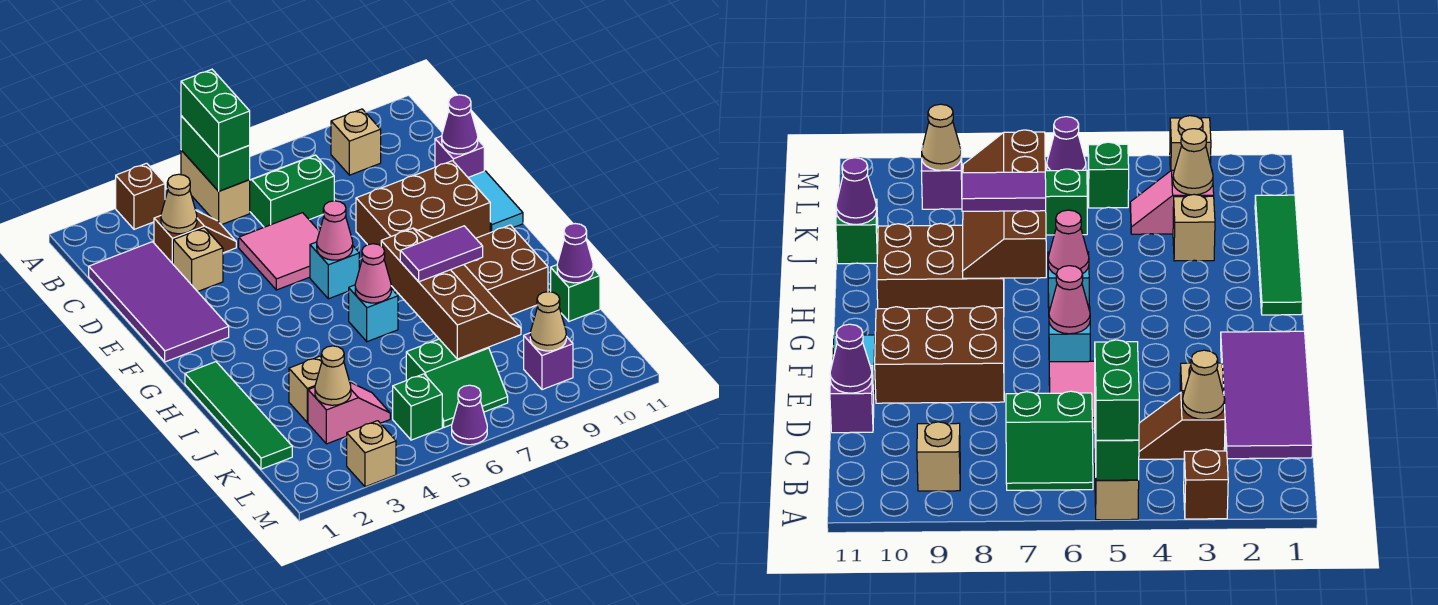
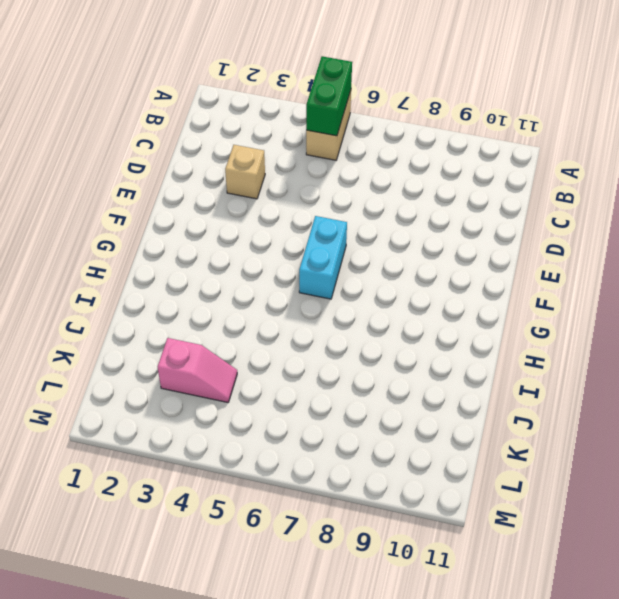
cyan brick F6:G6 level 1 -> cyan brick F6 level 1
none -> brown brick A3 level 1
none -> green slope B6:C7 level 1 top C
none -> tan brick B9 level 1
none -> purple tile C1:F2 level 1

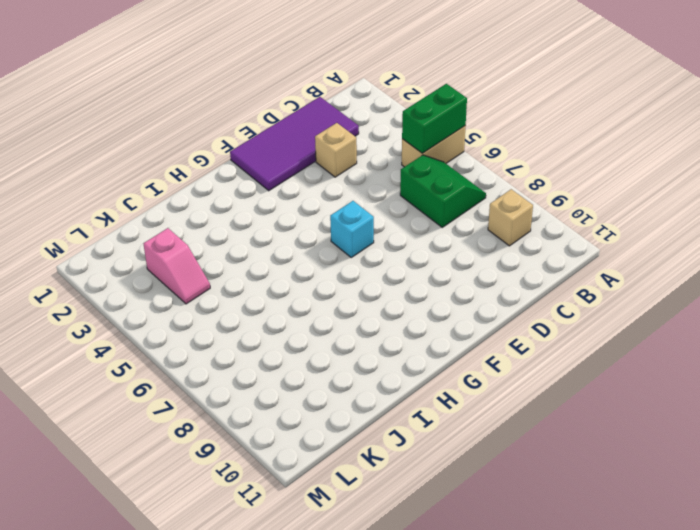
none -> brown brick A3 level 1
none -> brown slope C3:C4 level 1 top 3
none -> pink tile D5:E6 level 1
none -> purple brick D11 level 1

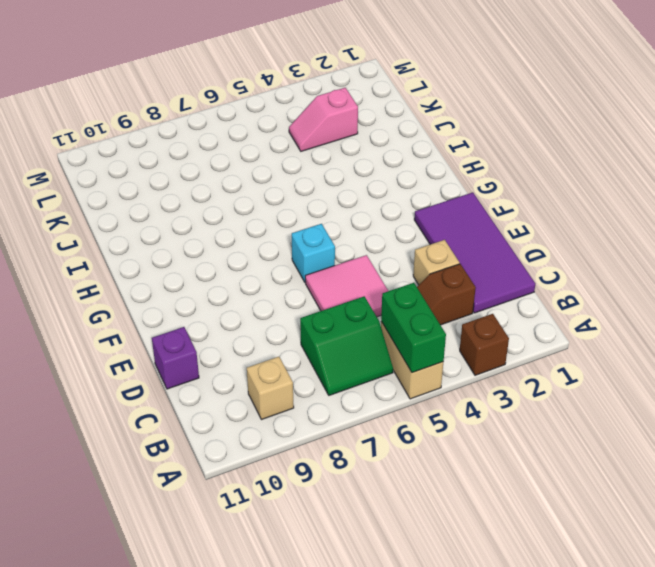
none -> brown brick E8:F10 level 1
none -> cyan tile E11:F11 level 1
none -> green tile H1:K1 level 1
none -> cyan brick H6 level 1

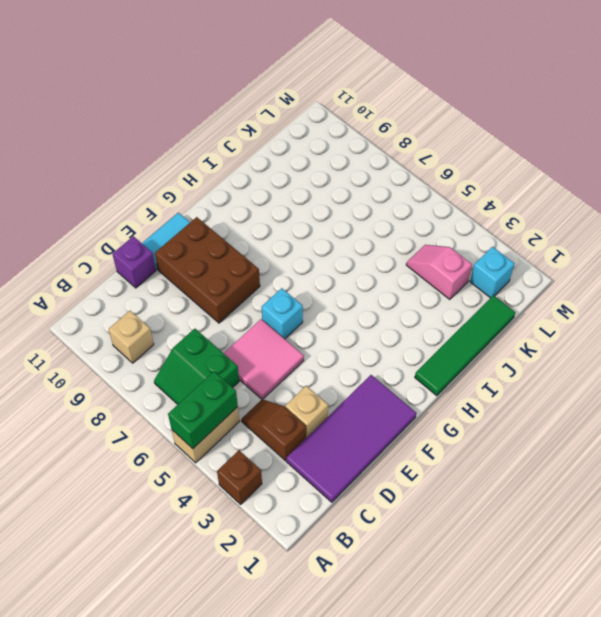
cyan brick L2 level 1 -> cyan brick H6 level 1
none -> brown brick H8:I10 level 1
none -> tan brick J3 level 1
none -> green brick J11 level 1
none -> green slope K6:L7 level 1 top K

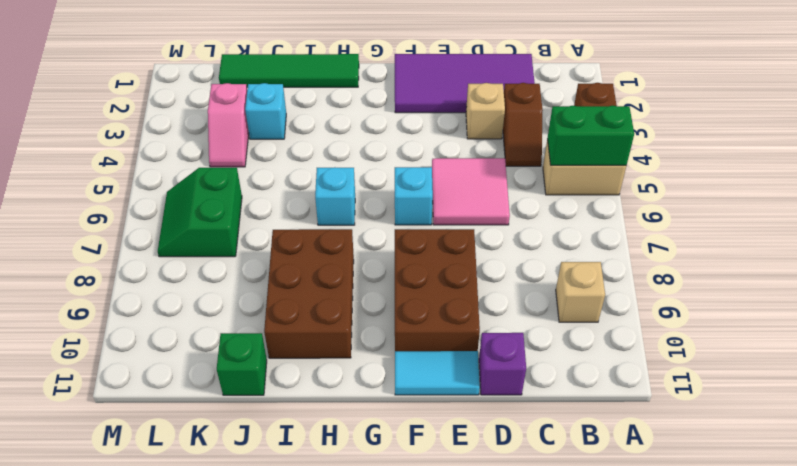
cyan brick J3 level 1 -> tan brick J3 level 1
none -> green slope B6:C7 level 1 top C
none -> green brick L5 level 1
none -> purple brick L9 level 1
none -> tan brick M3 level 1

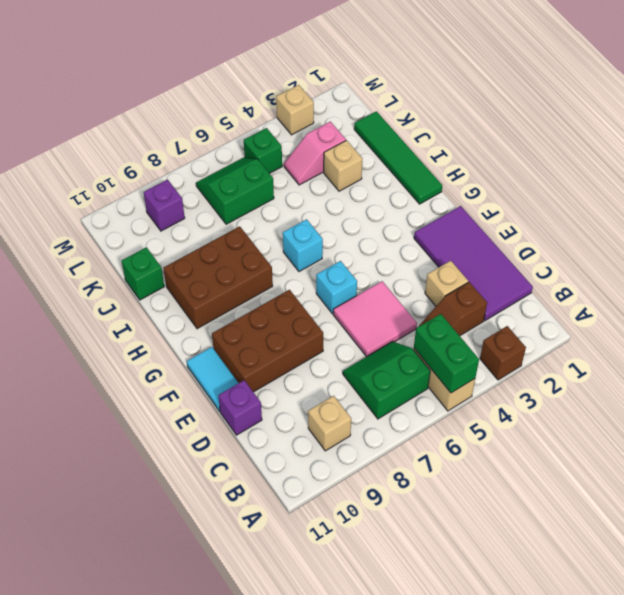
green slope B6:C7 level 1 top B -> green slope B6:C7 level 1 top C
none -> purple cone M6 level 1
none -> tan cone C3 level 2
none -> purple cone D11 level 2
none -> pink cone F6 level 2

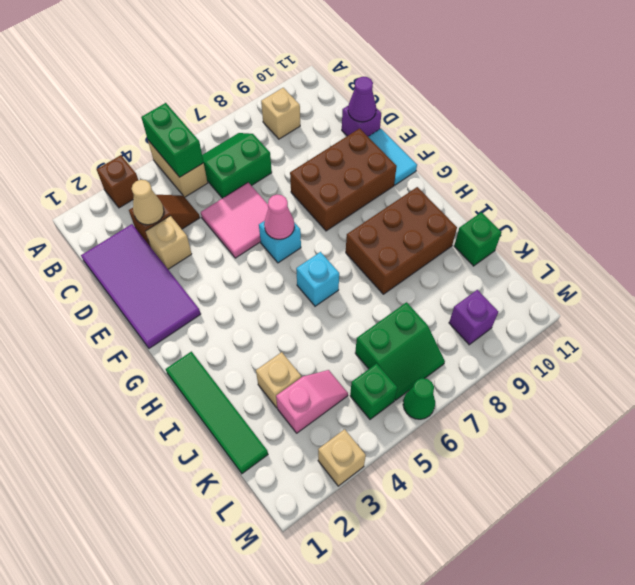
green cone M6 level 1 -> purple cone M6 level 1
none -> pink cone H6 level 2
none -> brown slope H7:K8 level 2 top 7
none -> purple cone J11 level 2
none -> tan cone K3 level 2

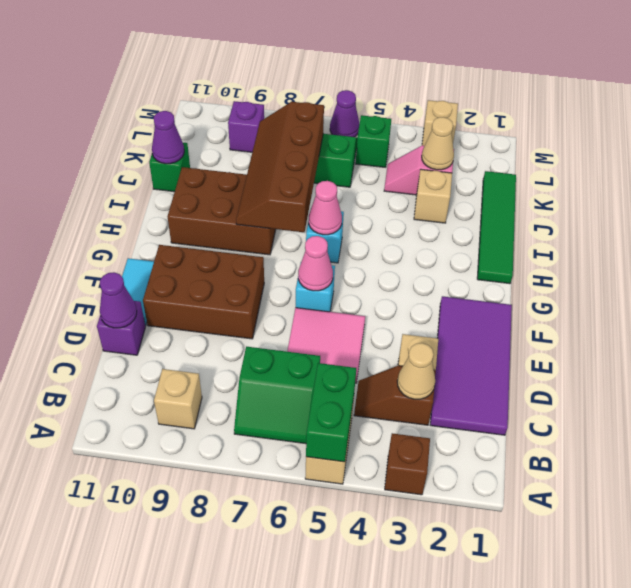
none -> tan cone L9 level 2
none -> green brick A5:B5 level 3
none -> purple tile I7:I8 level 3

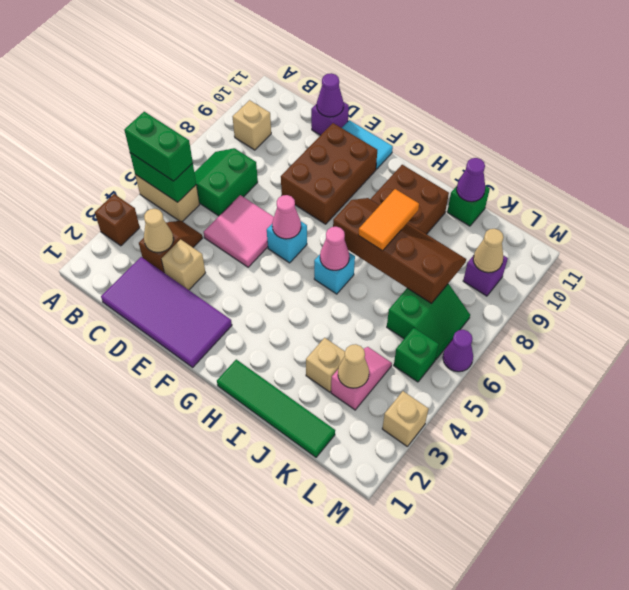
orange tile I7:I8 level 3 -> purple tile I7:I8 level 3

